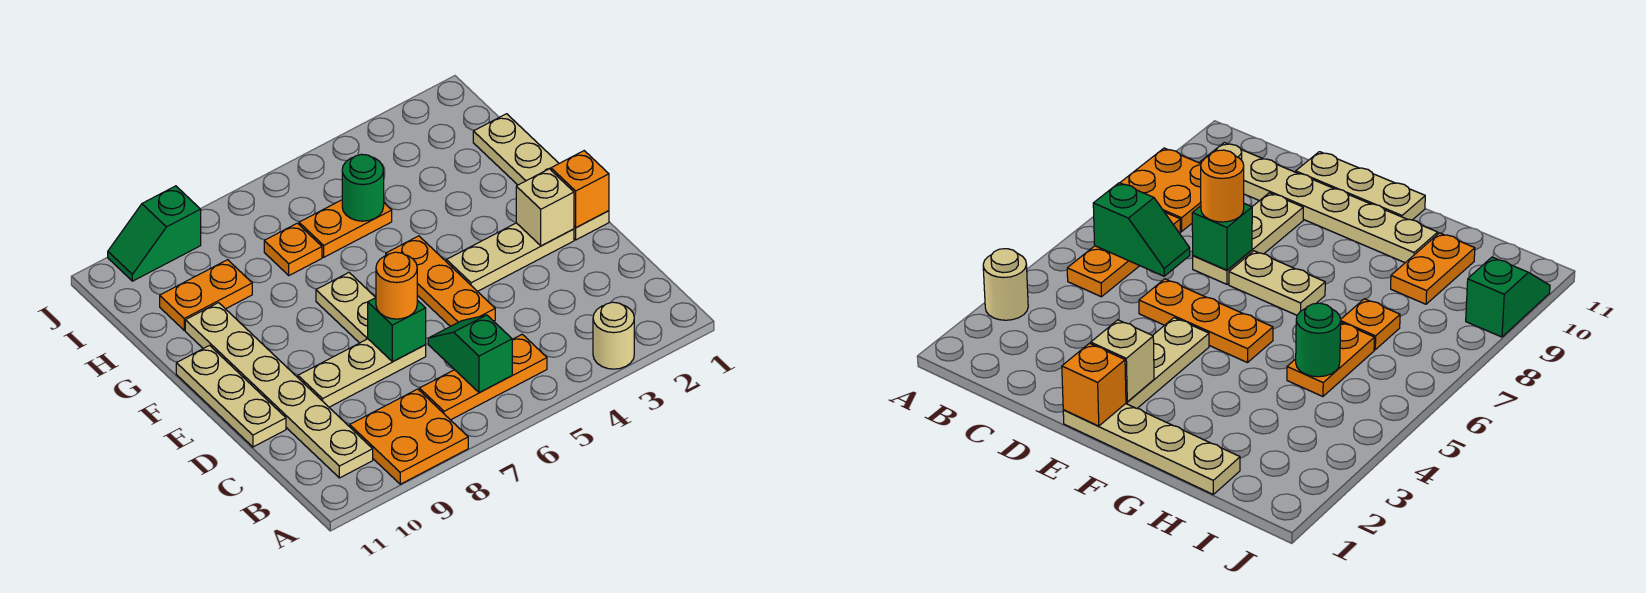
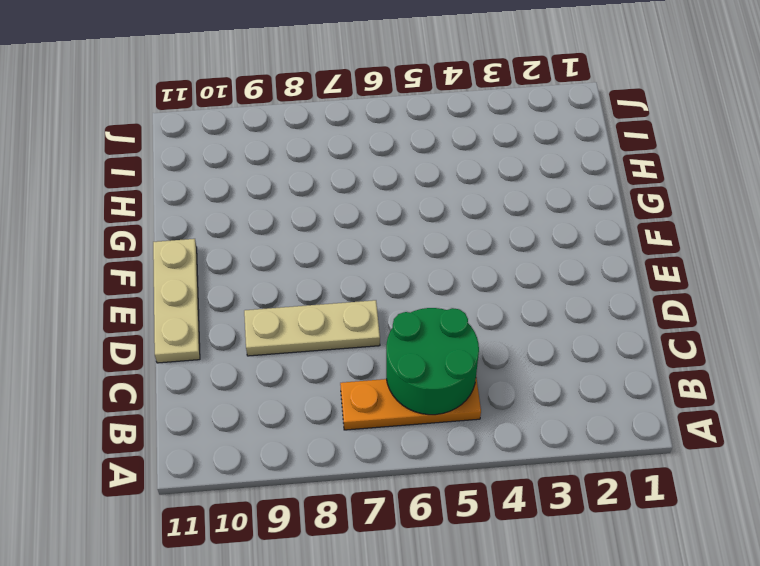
green round brick B5:C6 level 2 -> green slope B6:C6 level 2 top B
none -> tan round brick A3 level 1
none -> orange plate A8:B9 level 1
none -> tan plate B10:G10 level 1

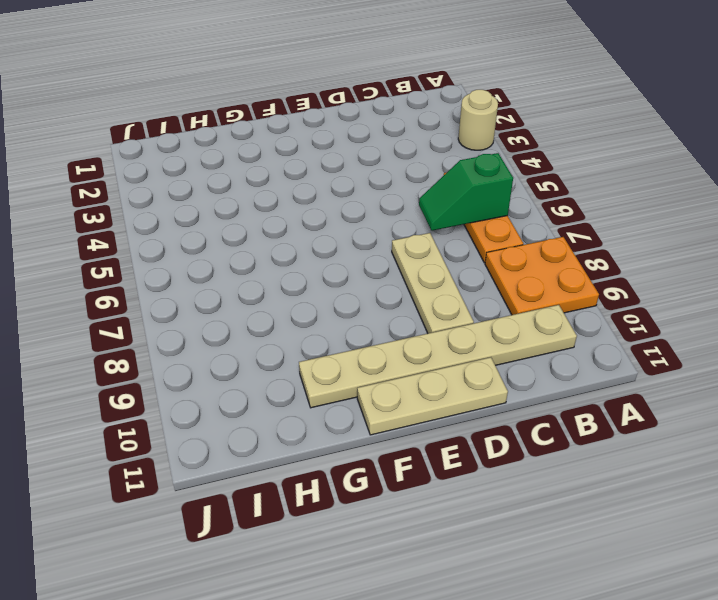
none -> orange plate D5:F5 level 1
none -> tan plate E1:H1 level 1
none -> tan plate E2:E4 level 1

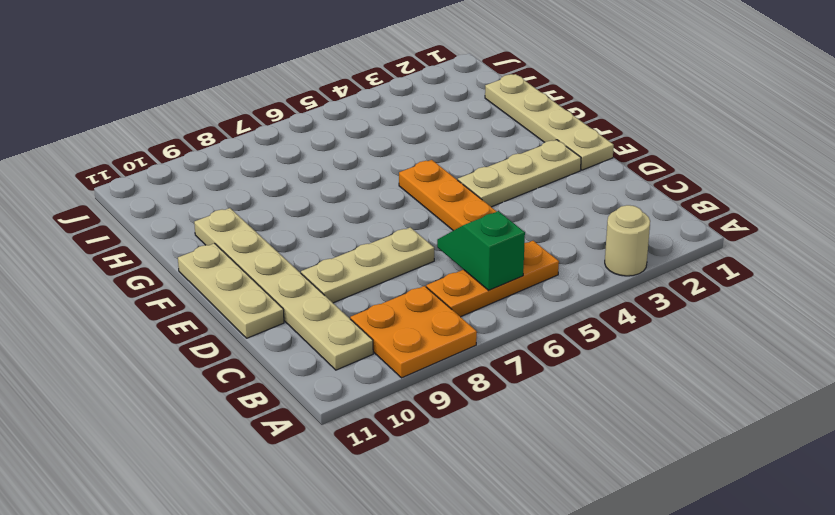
none -> tan plate E7:F7 level 1
none -> orange plate H5:H6 level 1
none -> orange plate H7 level 1

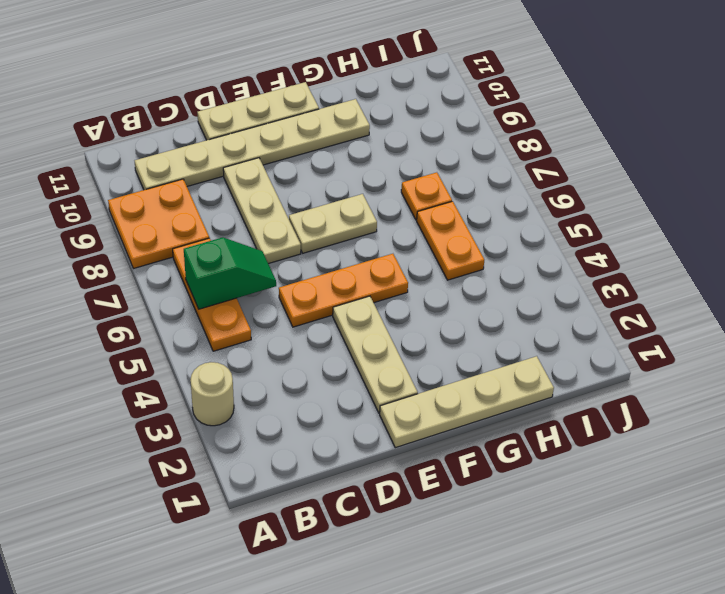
none -> orange plate H9:H10 level 1
none -> green slope J9:J10 level 1 top 9
none -> green brick D7 level 2

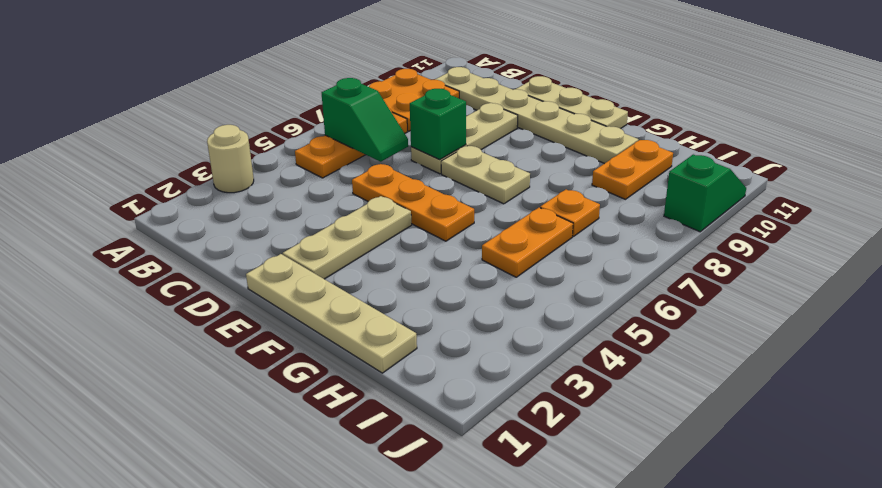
none -> orange brick E1 level 2
none -> tan brick E2 level 2
none -> green round brick H5 level 2

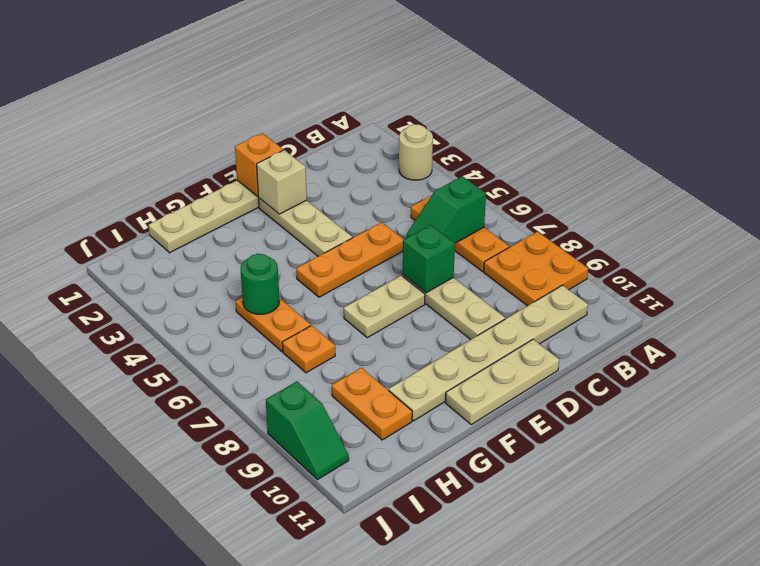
none -> orange round brick D7 level 3

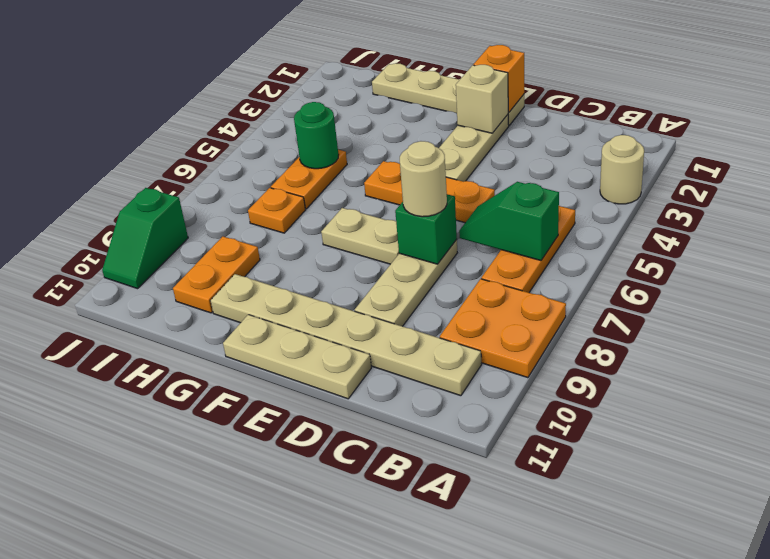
tan round brick D7 level 3 -> orange round brick D7 level 3

